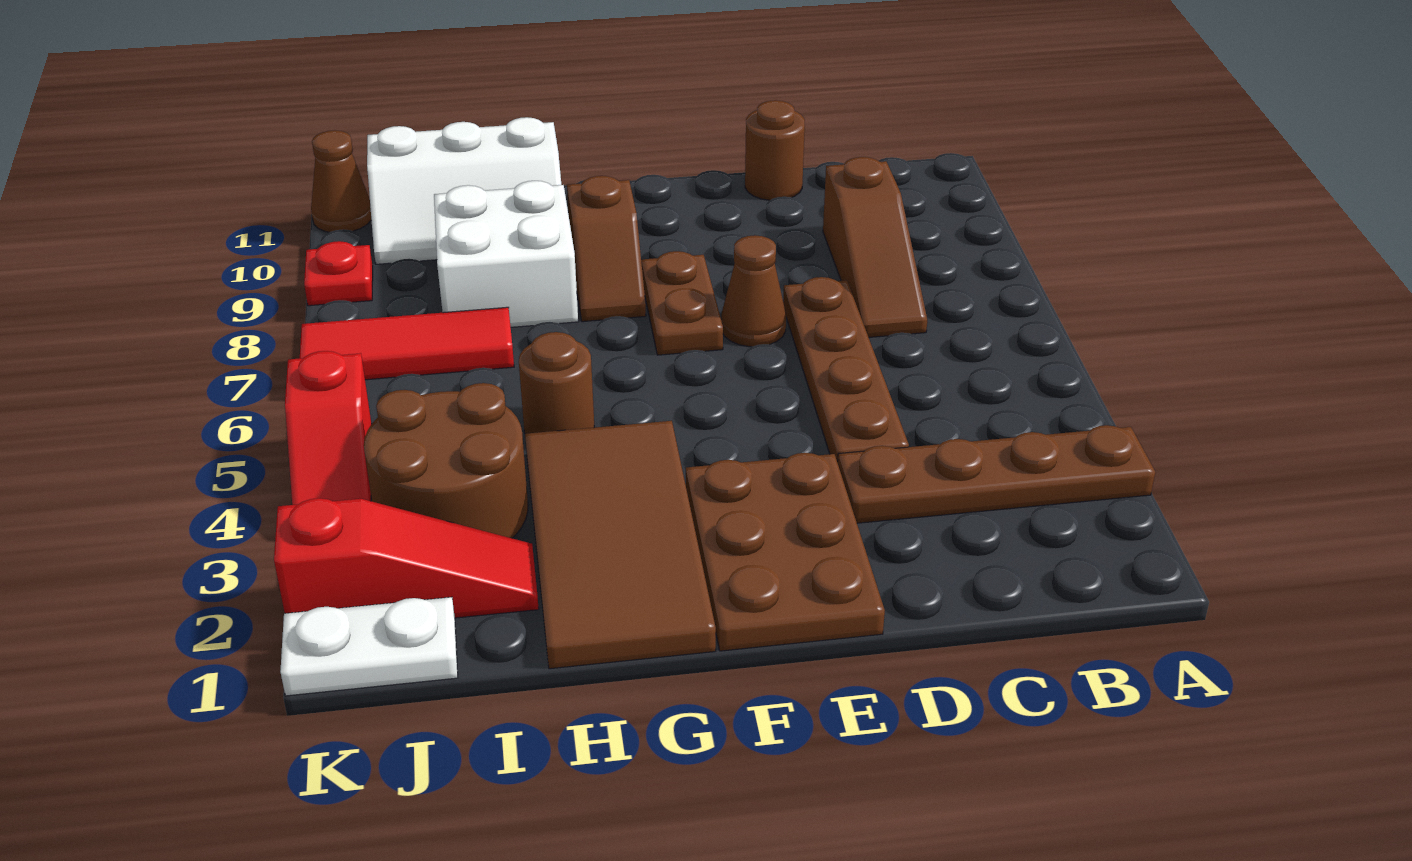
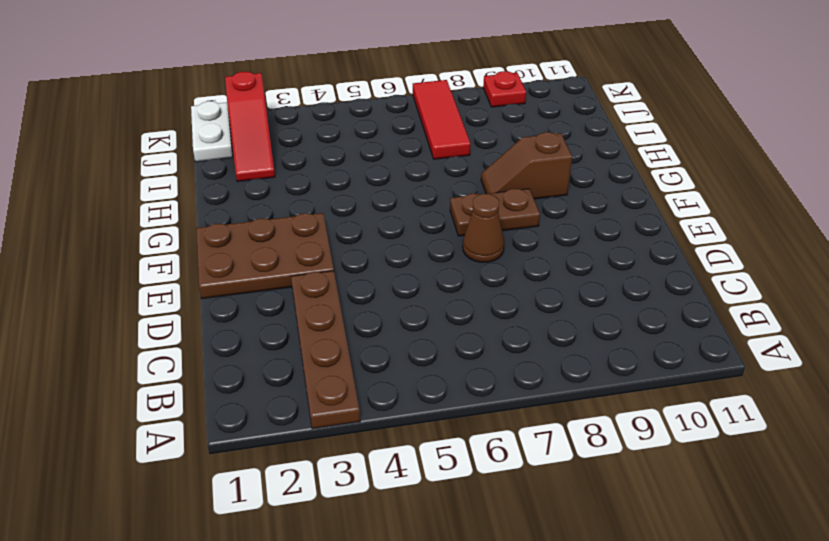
none -> brown slope C7:C9 level 1 top 9
none -> brown plate D4:D7 level 1
none -> brown round brick D11 level 1

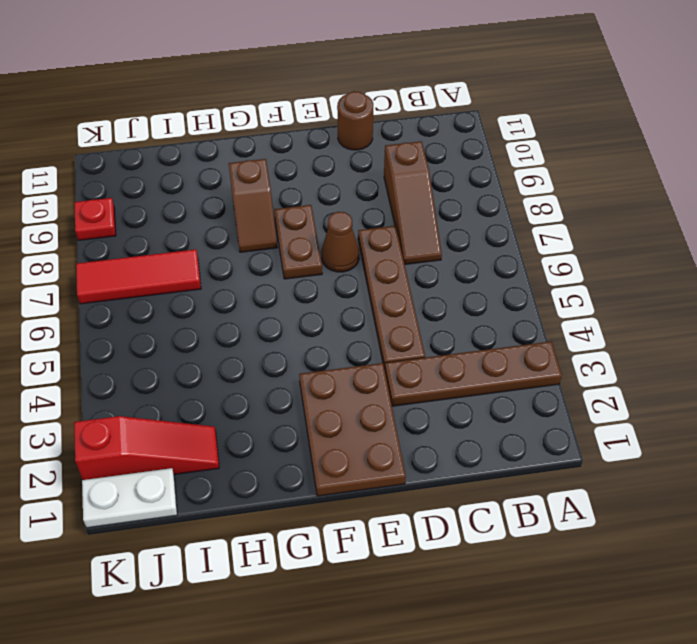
none -> brown tile G1:H4 level 1
none -> brown round brick H5 level 1
none -> white brick H8:I9 level 1

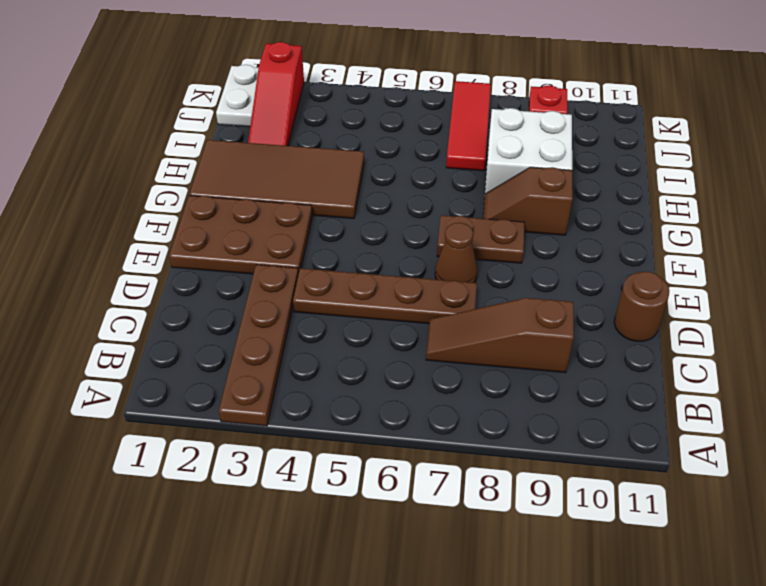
none -> brown round brick H5 level 1
none -> white slope H10:J11 level 1 top 11
none -> brown round brick I3:J4 level 1

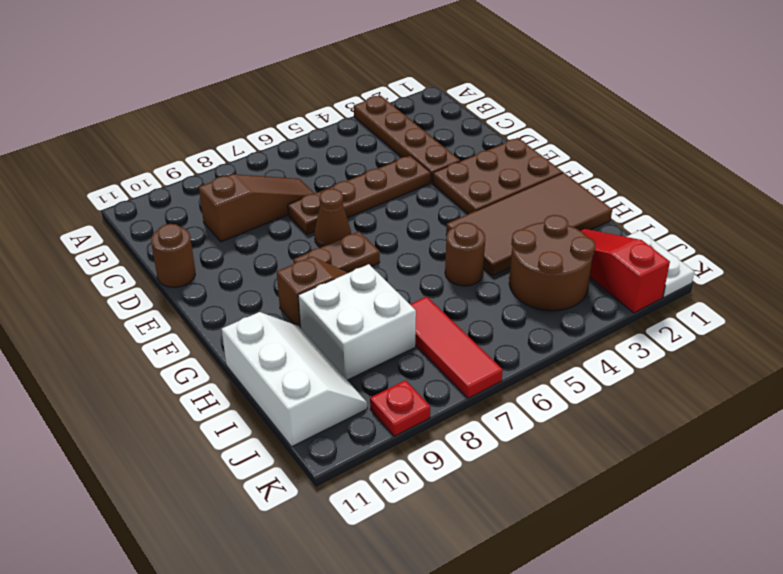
none -> red slope K4:K5 level 1 top 5
none -> brown cone K11 level 1

